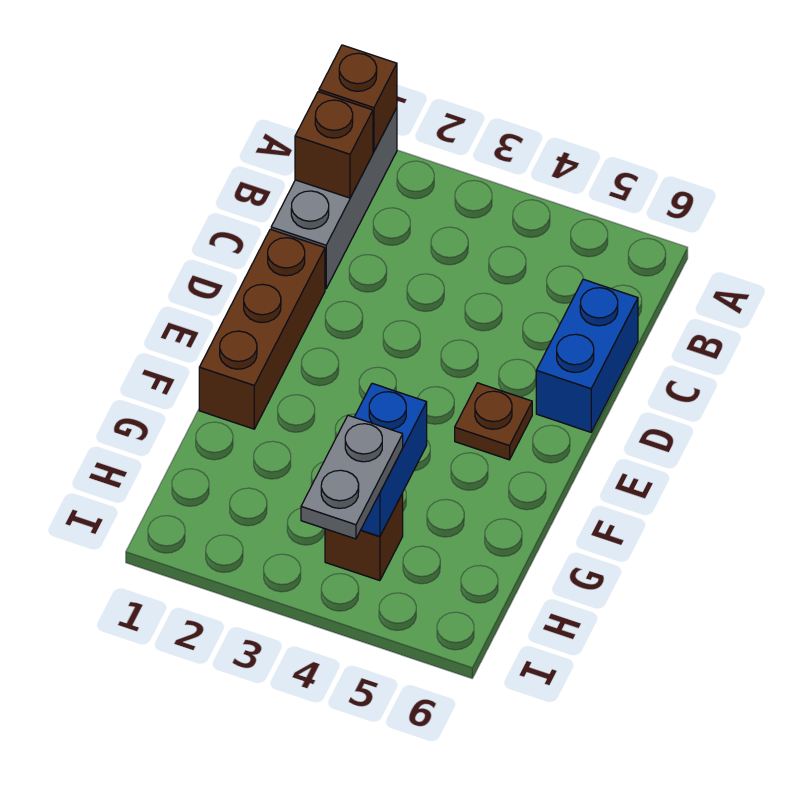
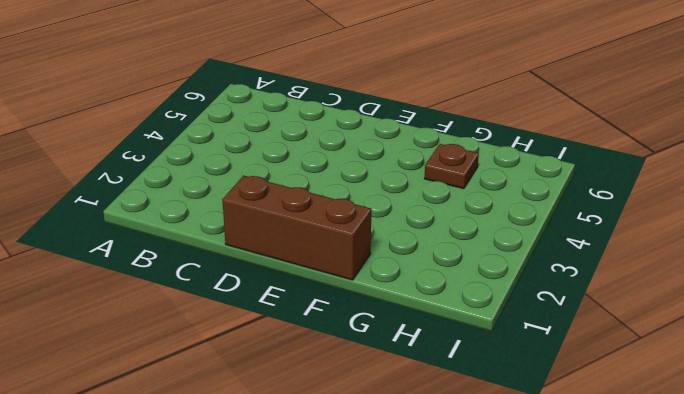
brown plate G5 level 1 -> brown plate E5 level 1
none -> grey brick A1:C1 level 1
none -> blue brick C6:D6 level 1

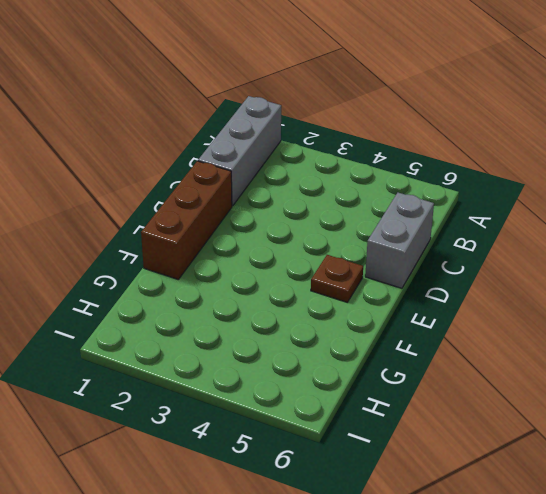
grey brick C6:D6 level 1 -> blue brick C6:D6 level 1
none -> brown brick H4 level 1
none -> brown brick A1 level 2

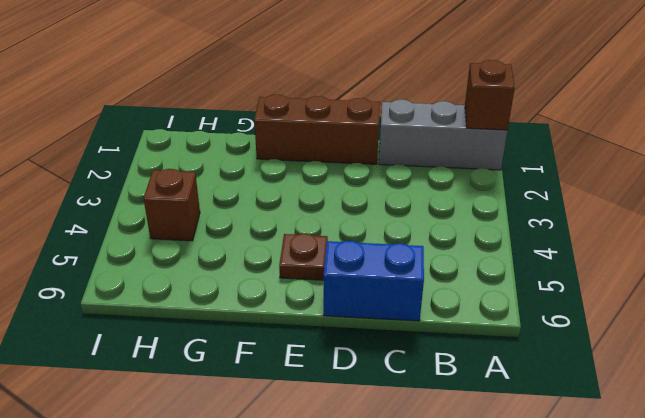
none -> brown brick B1 level 2
none -> blue brick G4:H4 level 2

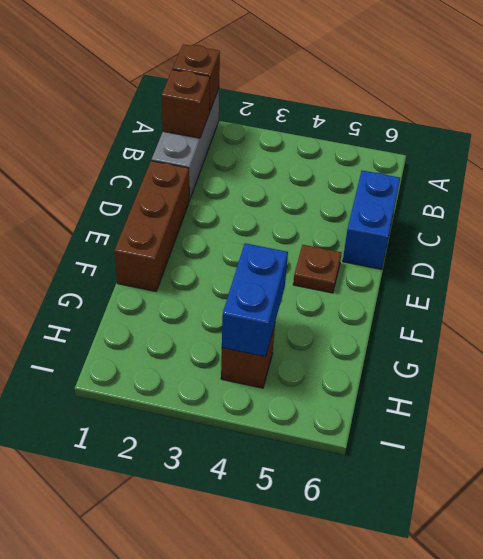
none -> grey plate H4:I4 level 3

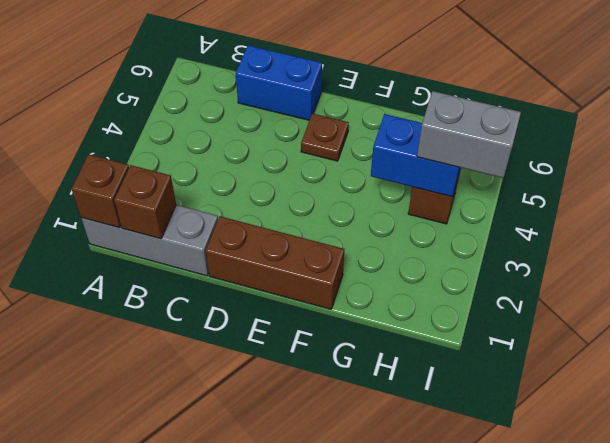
grey brick H4:I4 level 3 -> grey plate H4:I4 level 3

